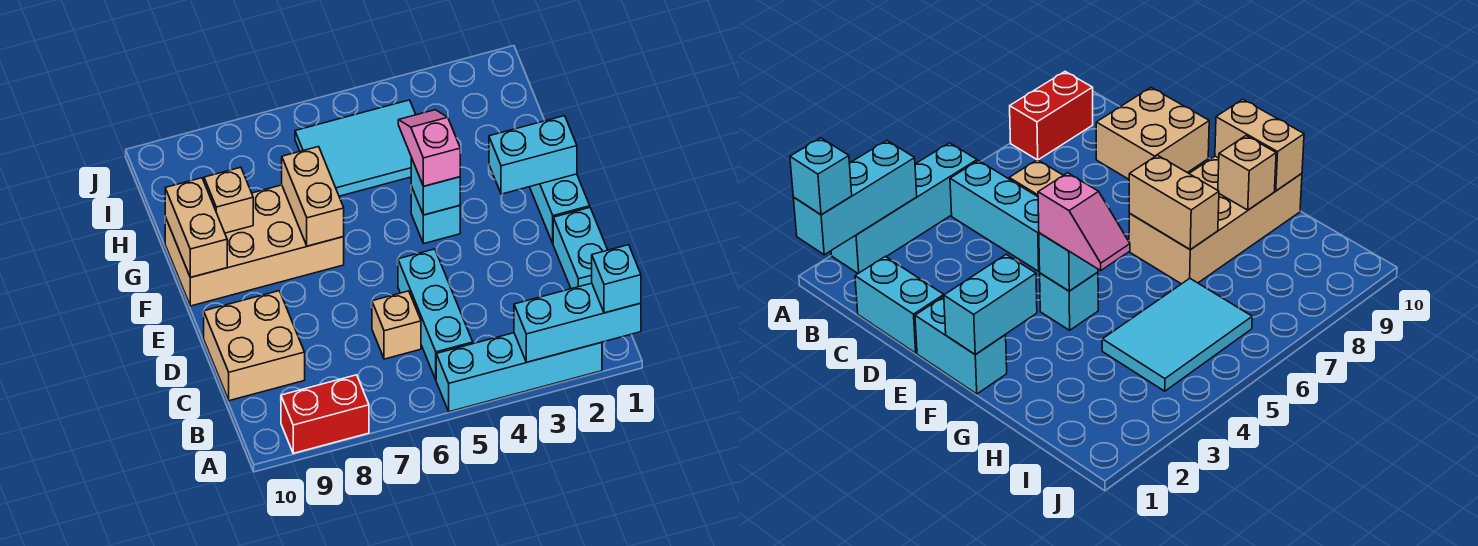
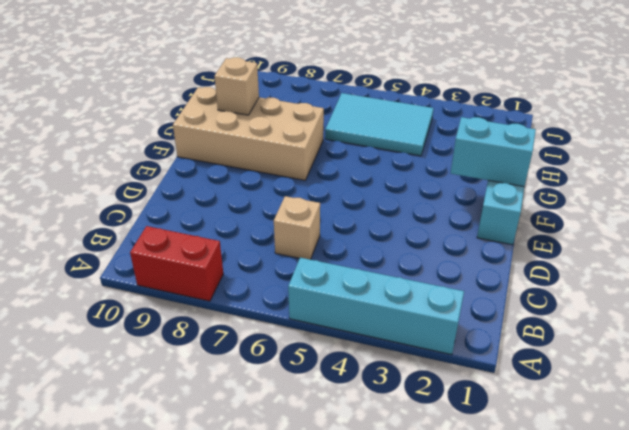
none -> cyan brick B5:D5 level 1
none -> cyan brick C1:D1 level 1
none -> tan brick C9:D10 level 1

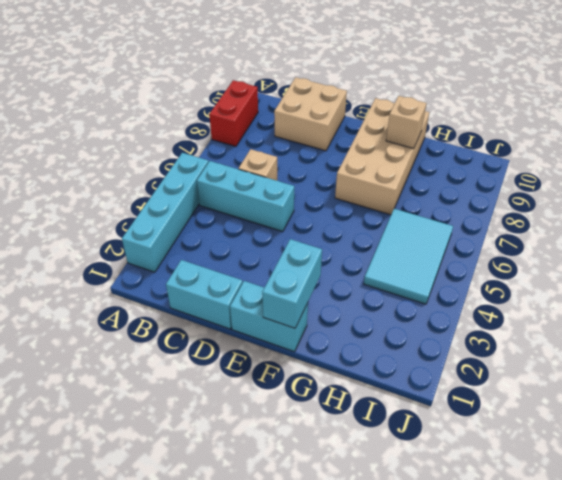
none -> cyan brick F4 level 1
none -> cyan brick A1:A3 level 2
none -> cyan brick F4 level 2

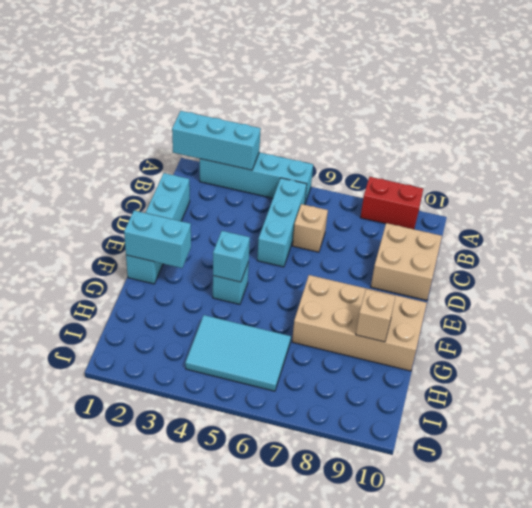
none -> tan brick F7:G7 level 2
none -> tan brick F10:G10 level 2
none -> cyan brick A1 level 3

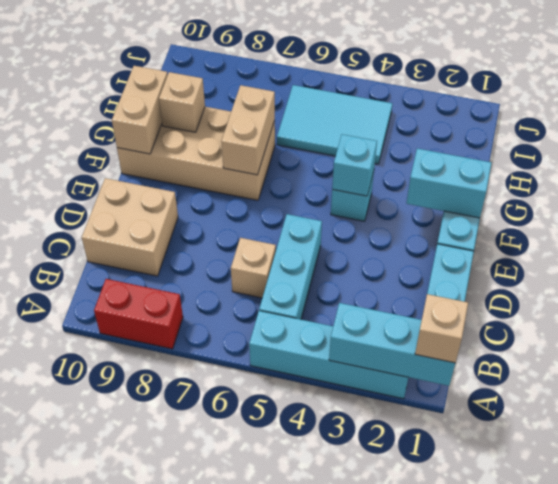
tan brick A1 level 3 -> cyan brick A1 level 3
none -> pink slope F4:G4 level 3 top F

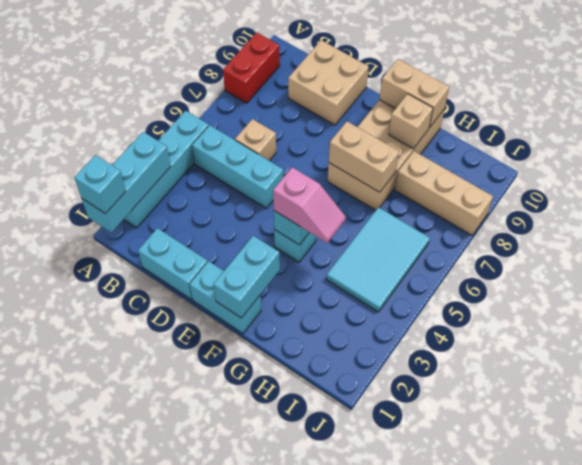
tan brick H8:J8 level 1 -> none

